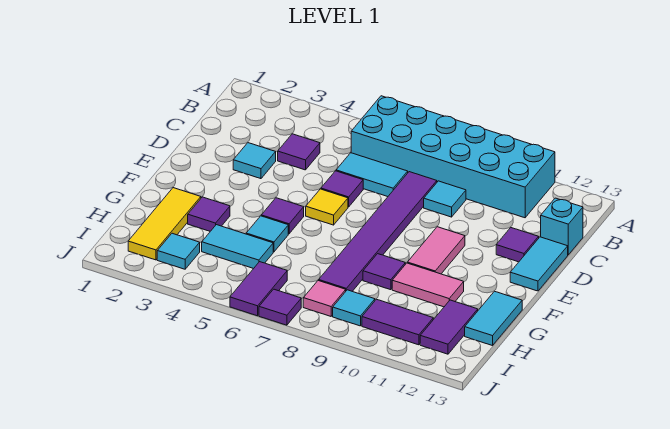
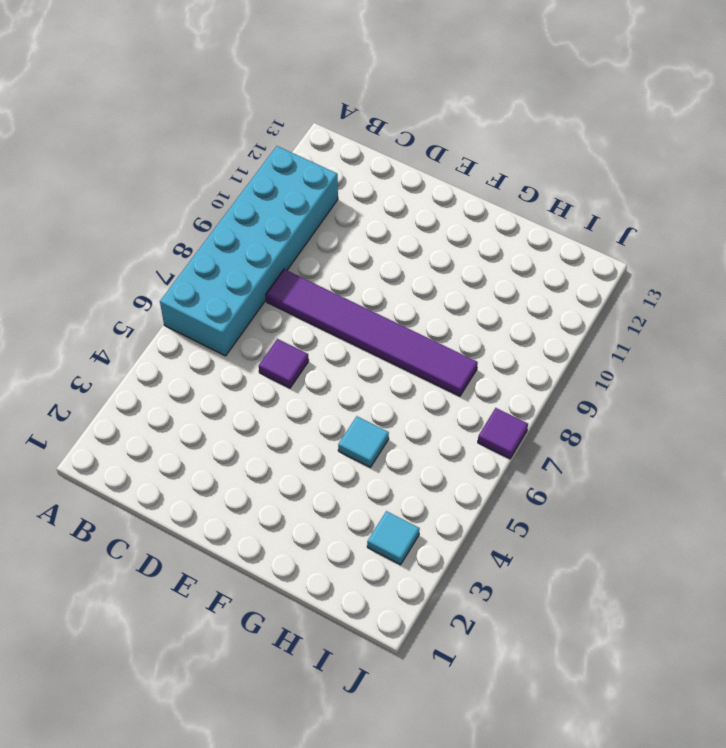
none -> purple tile C4 level 1
none -> cyan tile C6:C7 level 1
none -> cyan tile C9 level 1

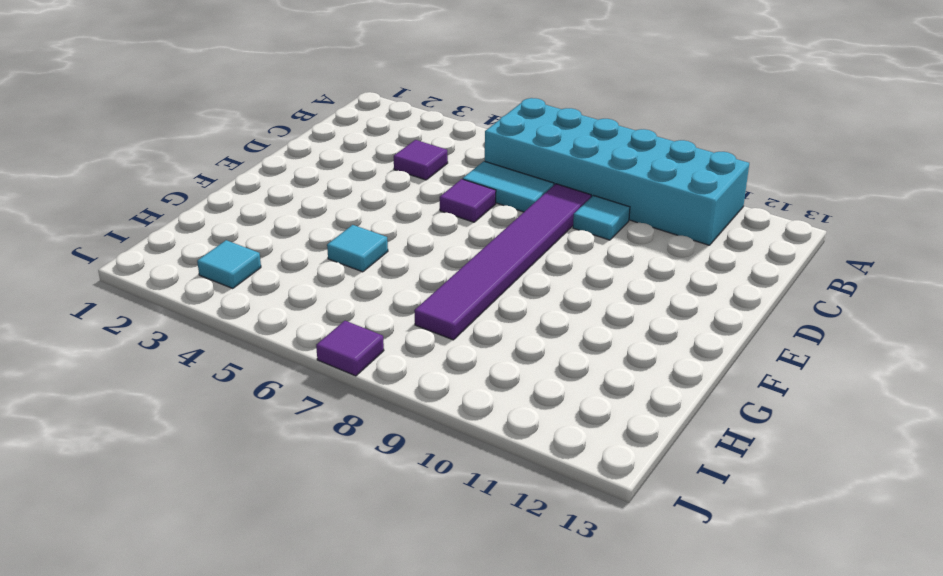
none -> cyan brick C13 level 1
none -> cyan tile D3 level 1
none -> purple tile D12 level 1

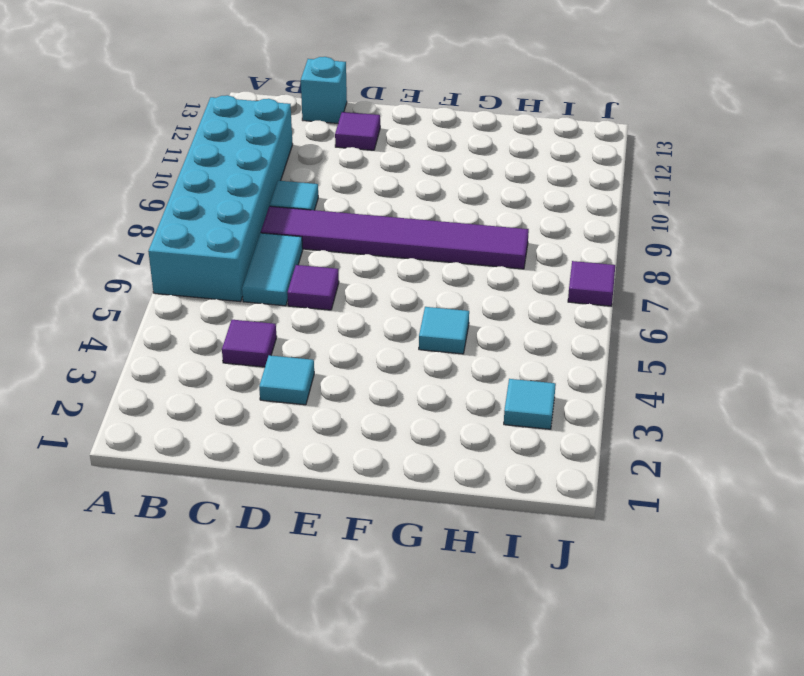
none -> cyan tile D13:E13 level 1
none -> yellow tile E6 level 1
none -> pink tile E10:F10 level 1

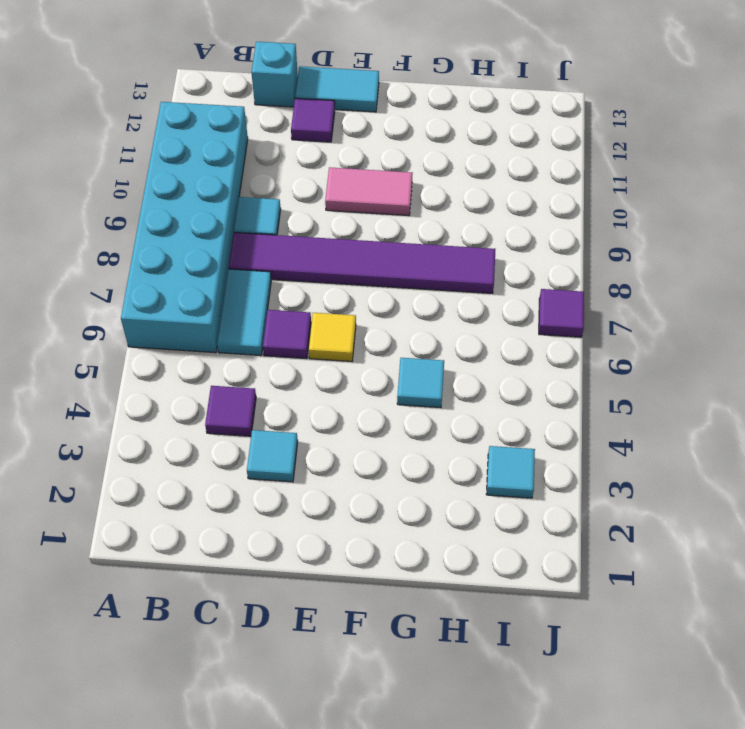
none -> purple tile F5 level 1
none -> yellow tile G2:I2 level 1
none -> purple tile G3 level 1

